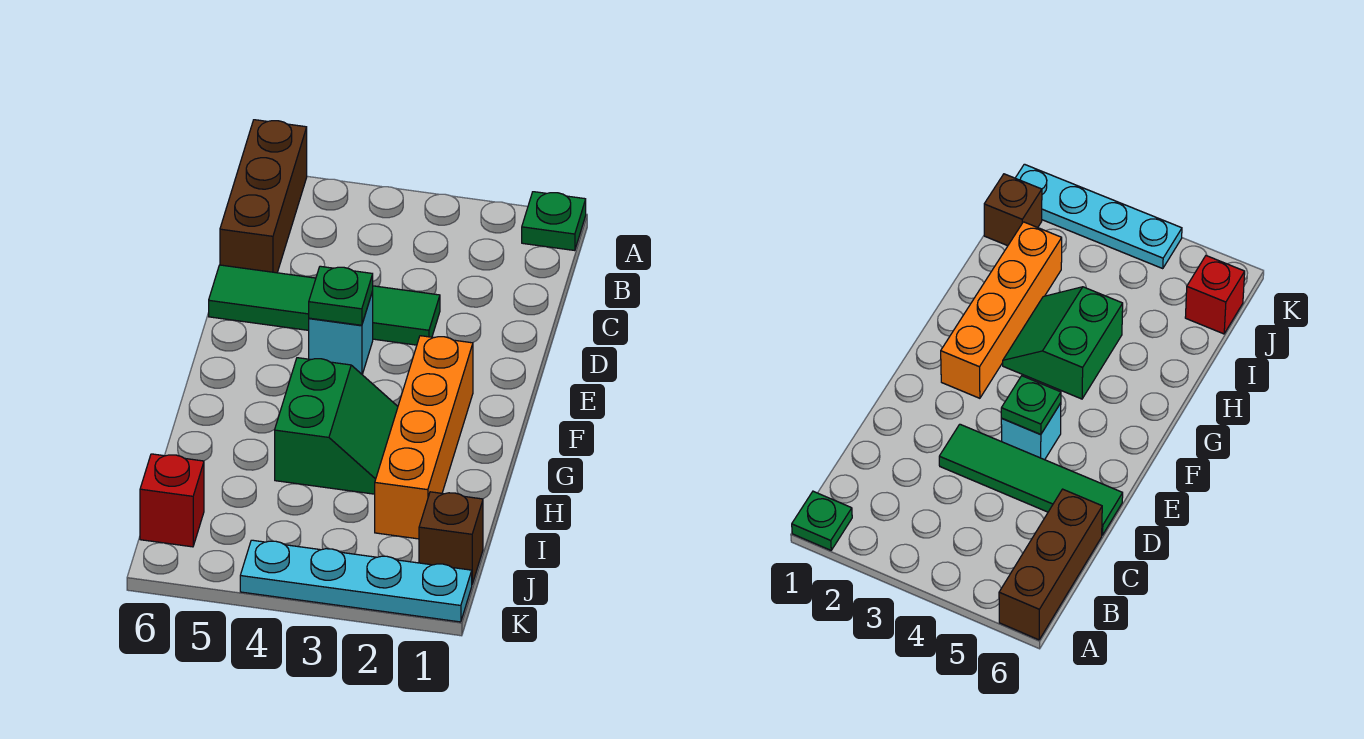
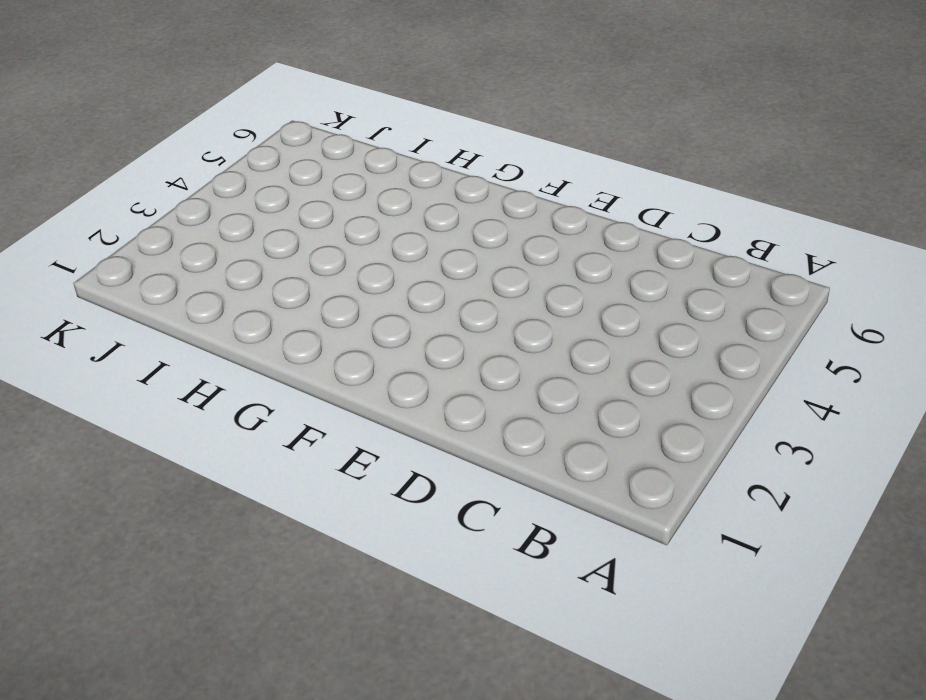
none -> green plate A1 level 1
none -> brown brick A6:C6 level 1

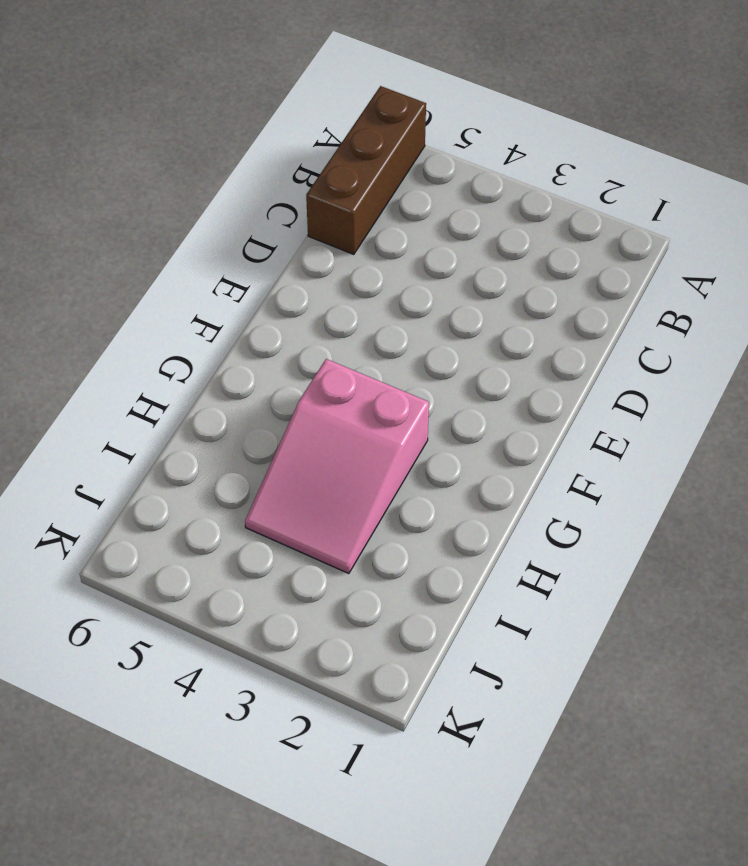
pink slope G3:I4 level 1 top G -> green slope G3:H4 level 1 top 4
none -> green plate A1 level 1
none -> green tile D3:D6 level 1

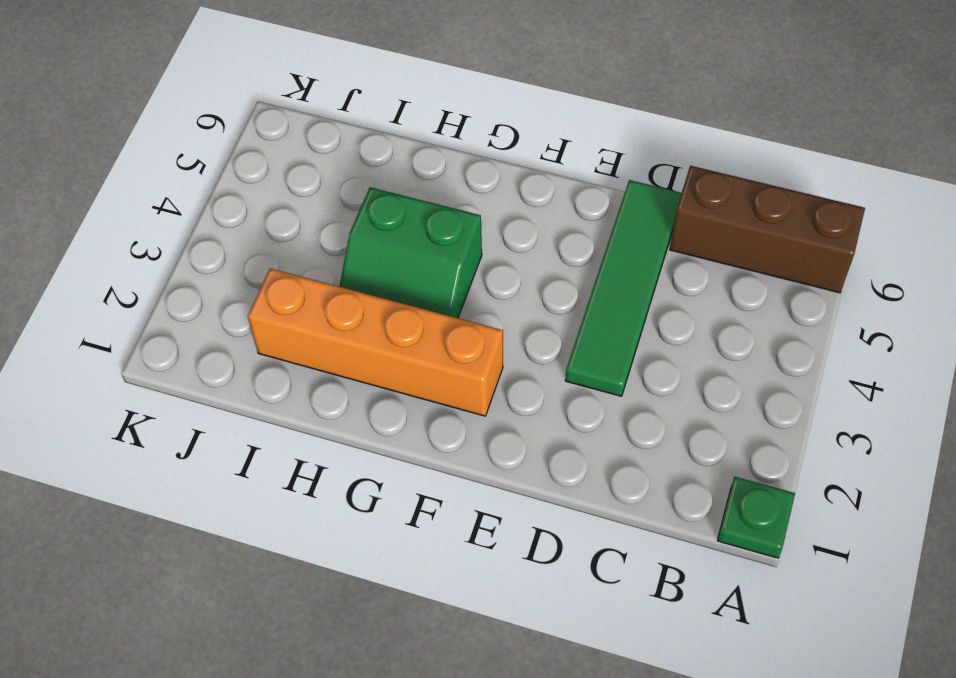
none -> cyan brick E4 level 1
none -> brown brick J1 level 1

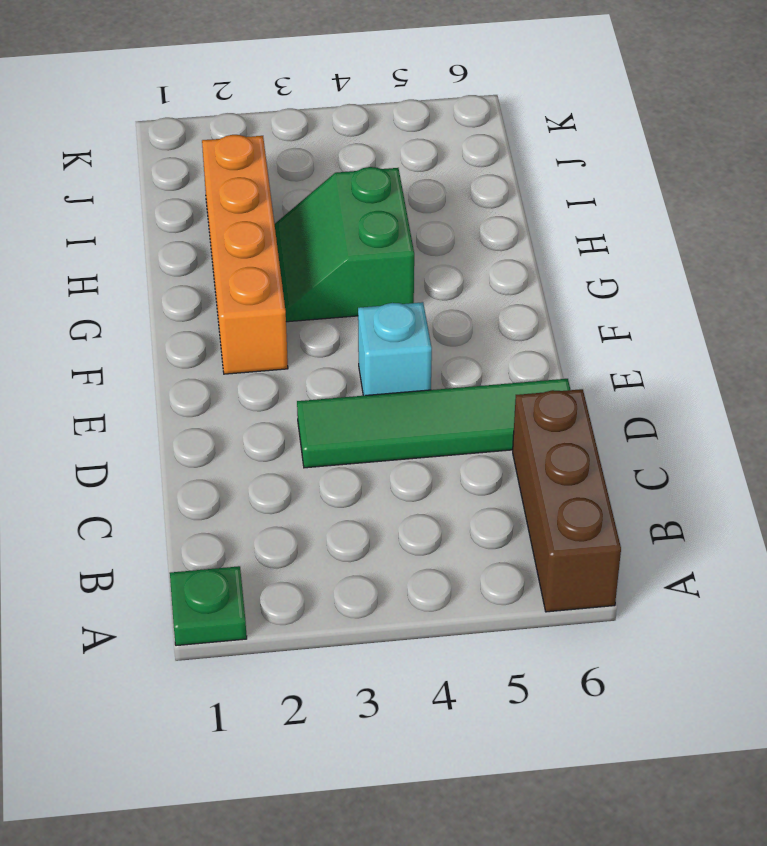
none -> brown brick J1 level 1
none -> red brick J6 level 1

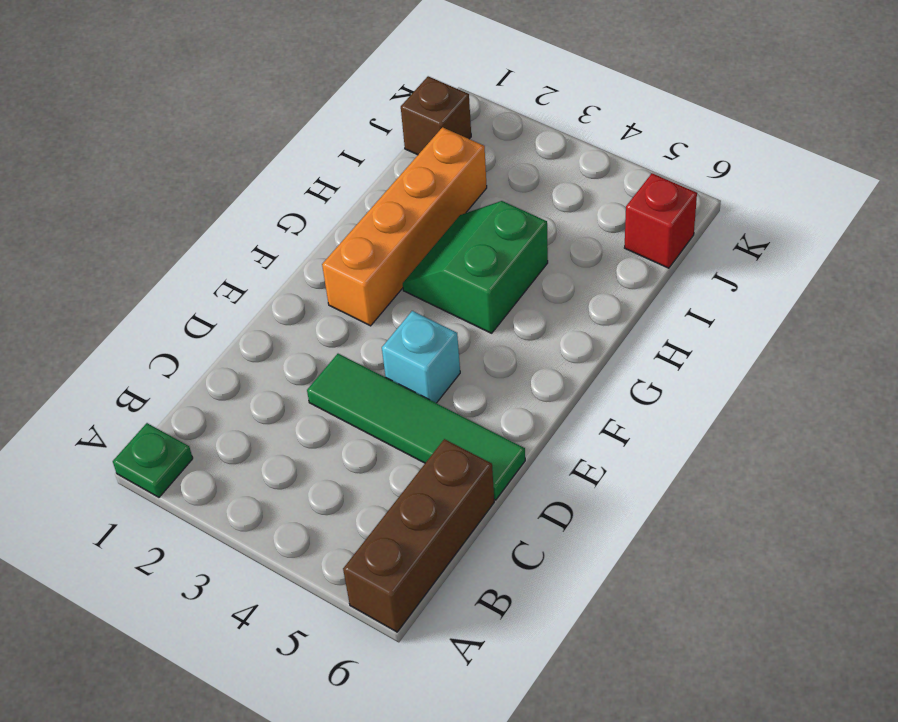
none -> cyan plate K1:K4 level 1
none -> green plate E4 level 2

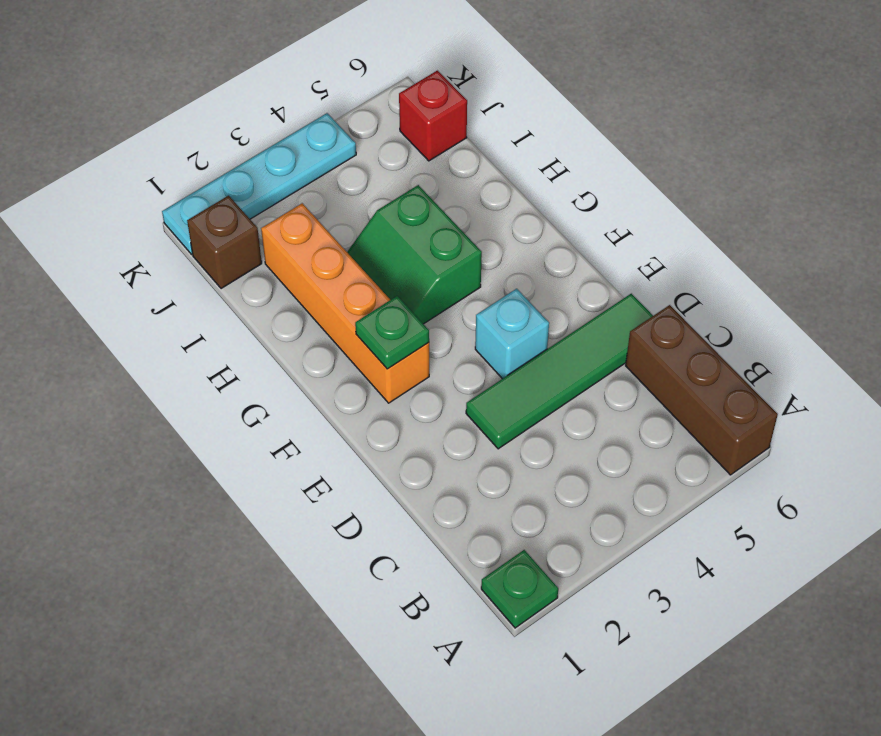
green plate F2 level 2 -> green plate E4 level 2

